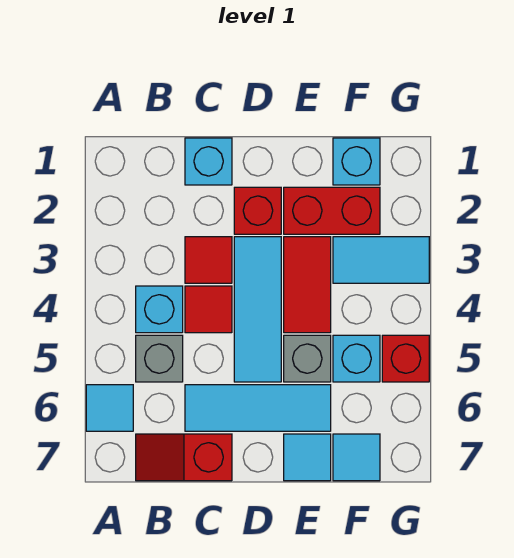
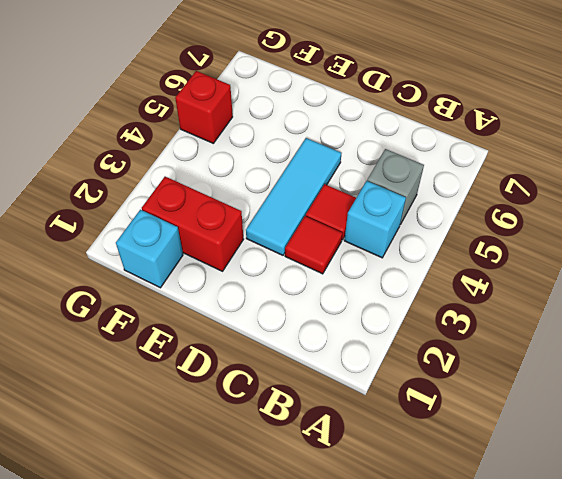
none -> cyan tile A6 level 1
none -> red slope B7:C7 level 1 top C
none -> cyan brick C1 level 1

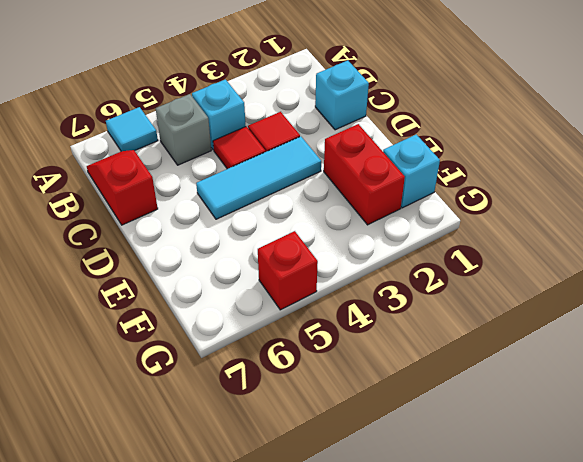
none -> cyan tile C6:E6 level 1
none -> red brick D2 level 1
none -> red tile E3:E4 level 1

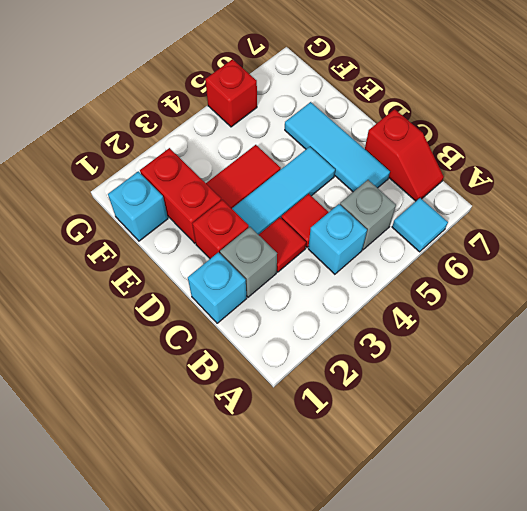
grey brick C2 level 1 -> grey brick E5 level 1
none -> cyan tile E7 level 1
none -> cyan tile F3:G3 level 1
none -> cyan brick F5 level 1

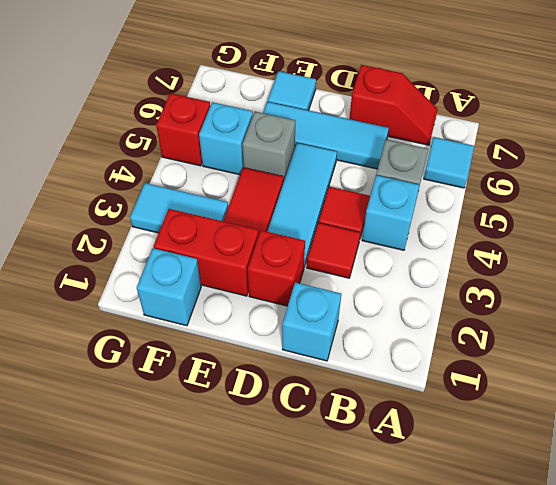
none -> cyan tile F7 level 1

